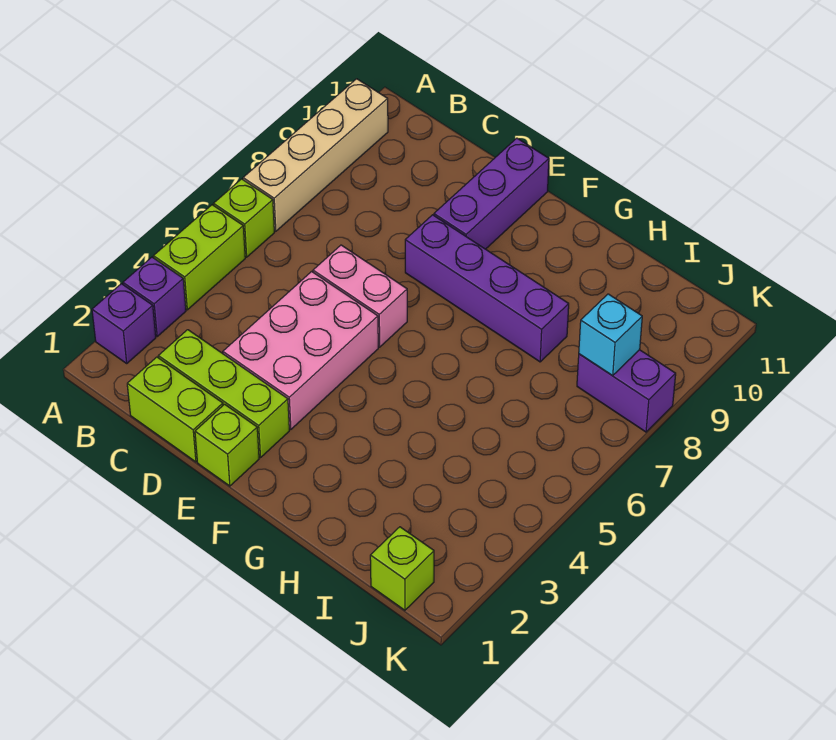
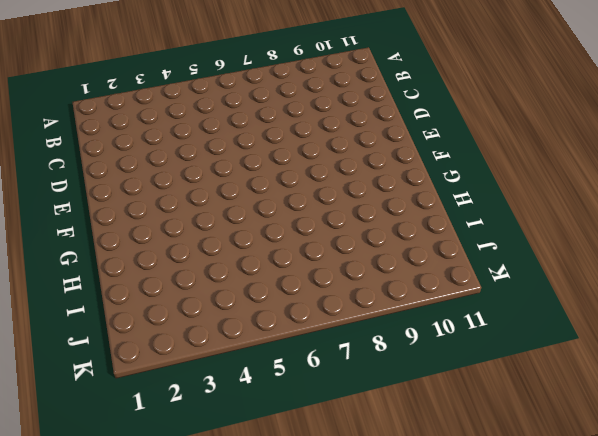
none -> purple brick A2 level 1
none -> purple brick A3 level 1
none -> lime brick A4:A5 level 1

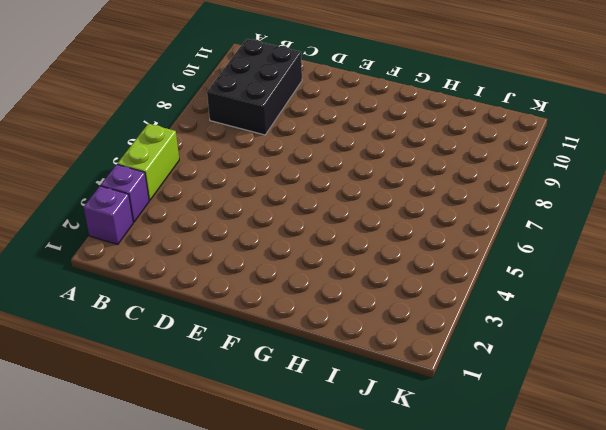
black brick B8:C10 level 1 -> none
none -> lime brick A6 level 1
none -> tan brick A7:A10 level 1
none -> lime brick C1:D1 level 1

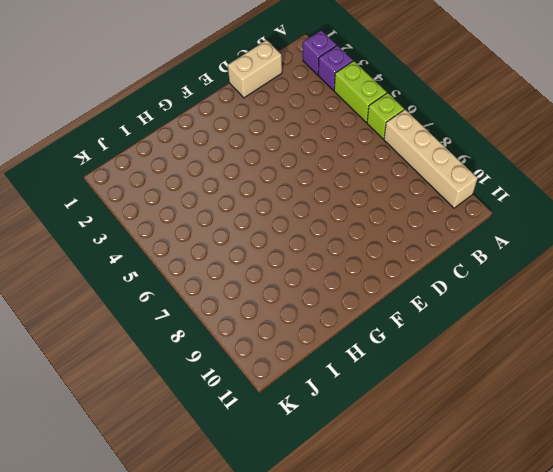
tan brick C1:D1 level 1 -> lime brick C1:D1 level 1
none -> lime brick C2:E2 level 1
none -> pink brick D3:E5 level 1
none -> pink brick D6:E6 level 1

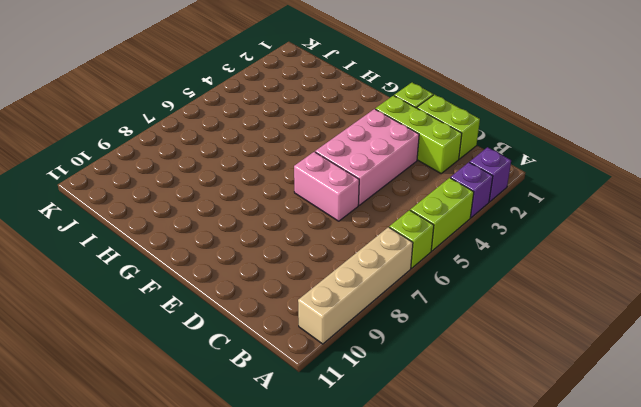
none -> purple brick E8:H8 level 1
none -> purple brick E9:E11 level 1
none -> lime brick J1 level 1

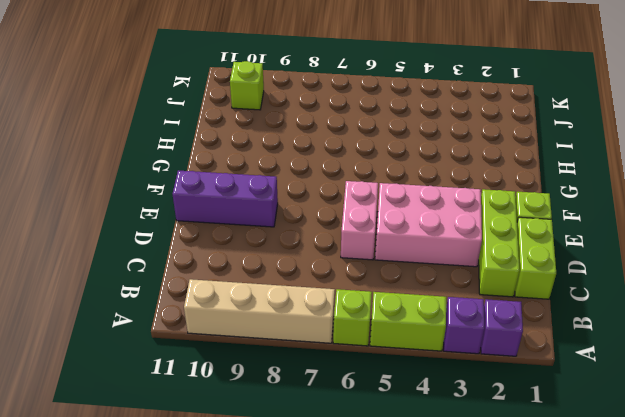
lime brick J10 level 1 -> lime brick J1 level 1
none -> purple brick E8:H8 level 1
none -> purple brick J8:K8 level 1
none -> cyan brick J8 level 2

